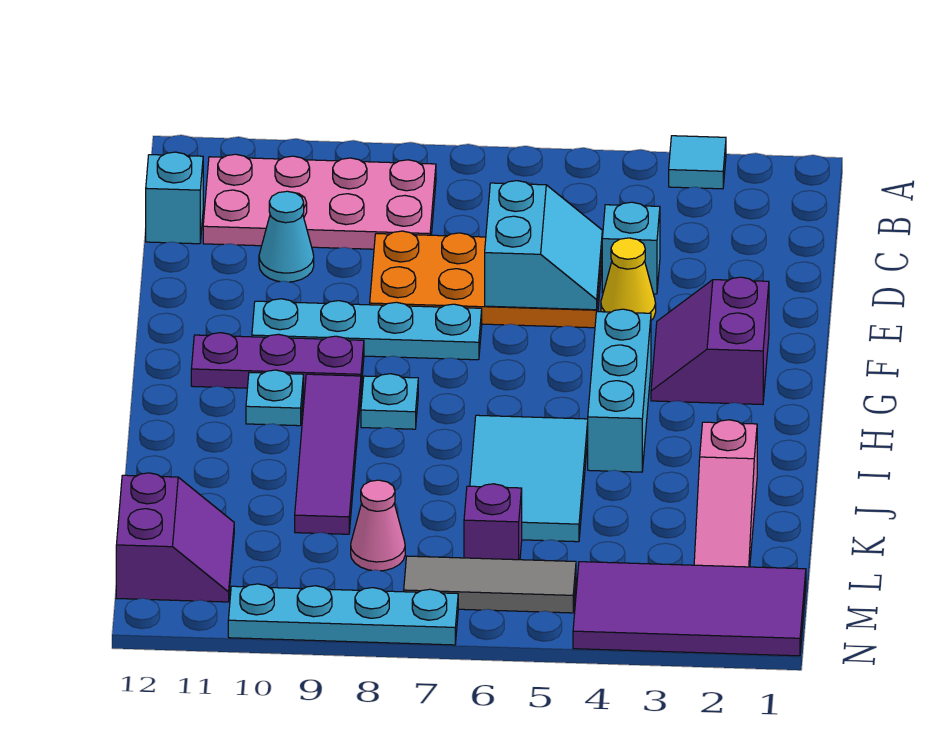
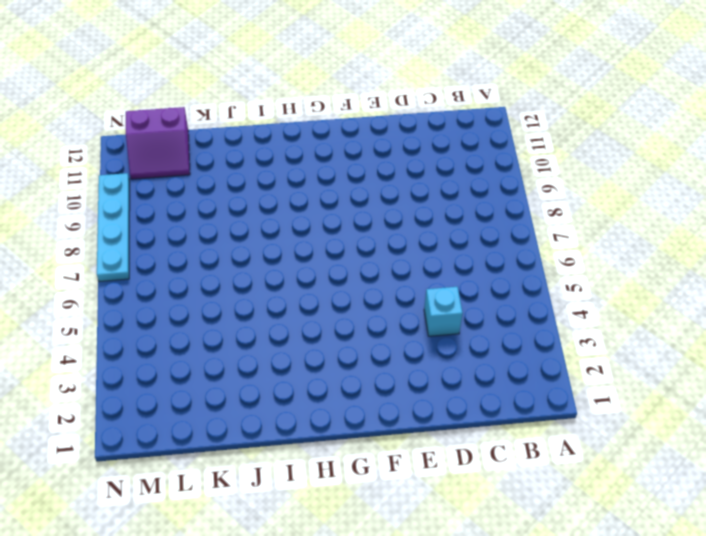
none -> cyan tile A3 level 1
none -> pink plate B8:C11 level 1
none -> cyan brick C12 level 1

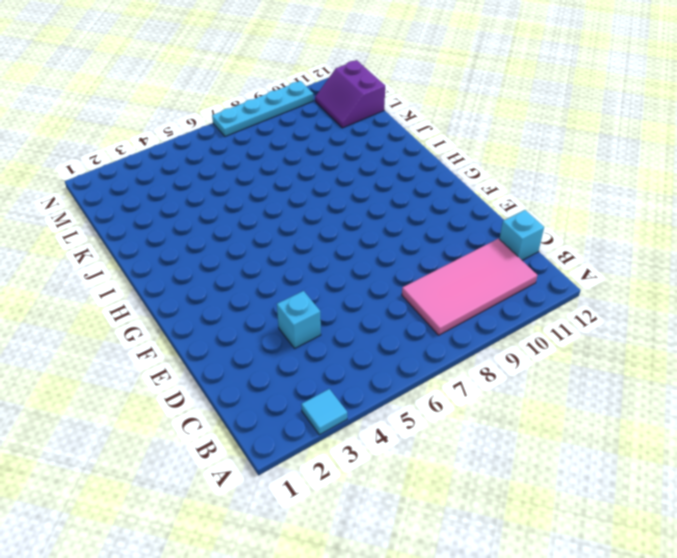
pink tile B8:C11 level 1 -> pink plate B8:C11 level 1
none -> orange plate D5:E8 level 1
none -> cyan cone D10 level 1
none -> yellow cone E4 level 1

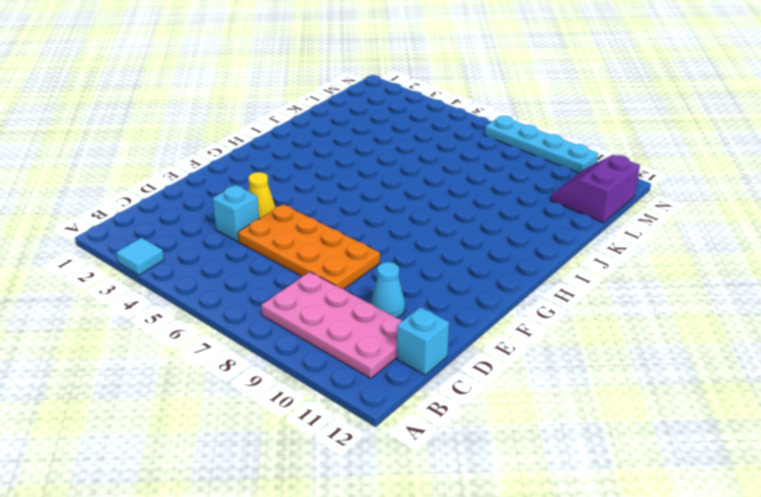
none -> purple slope F2:G3 level 1 top 2
none -> cyan plate F7:F10 level 1
none -> cyan brick G4:I4 level 1

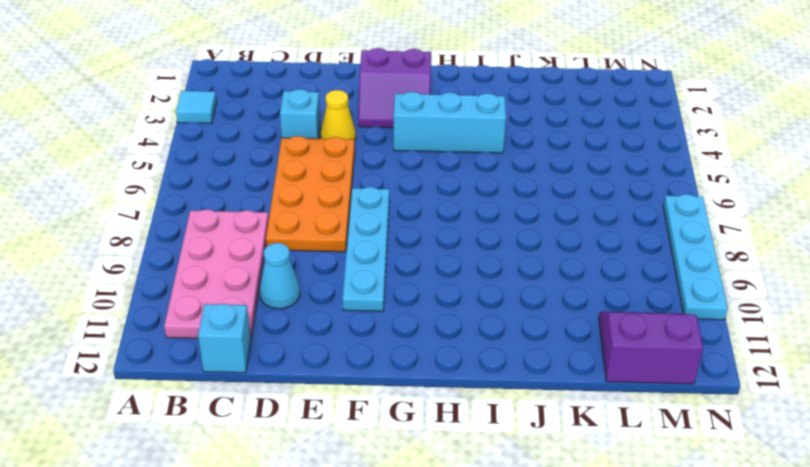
none -> purple plate G9:G11 level 1
none -> cyan plate H8 level 1
none -> purple tile H9:K9 level 1

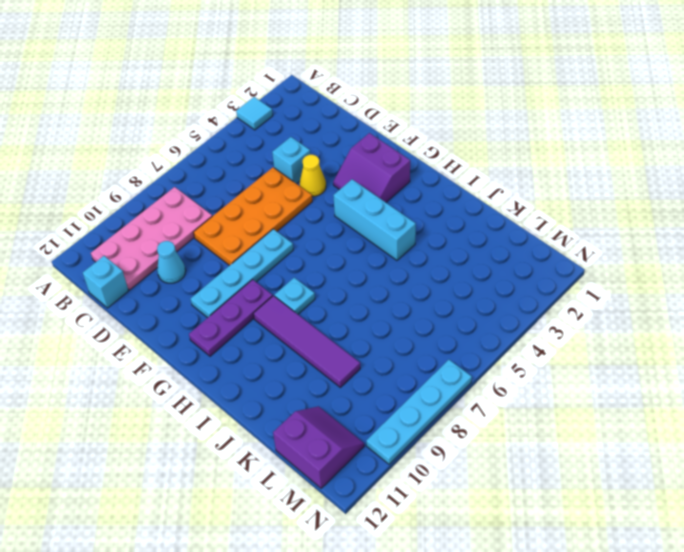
none -> cyan plate H10 level 1
none -> cyan tile I5:K6 level 1
none -> pink slope J2:L2 level 1 top J

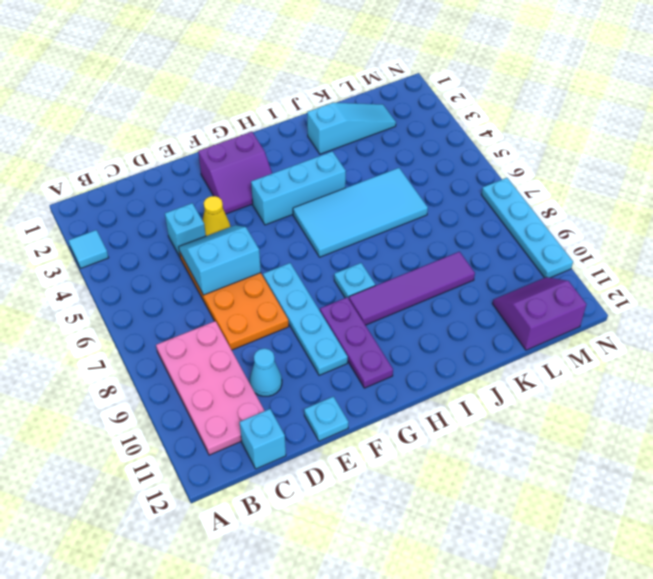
cyan plate E12 level 1 -> cyan plate H10 level 1
cyan tile H5:K6 level 1 -> cyan tile I5:K6 level 1
cyan slope J2:L2 level 1 top J -> pink slope J2:L2 level 1 top J
none -> purple brick L6 level 1
none -> pink cone L8 level 1
none -> purple tile M1:N4 level 1

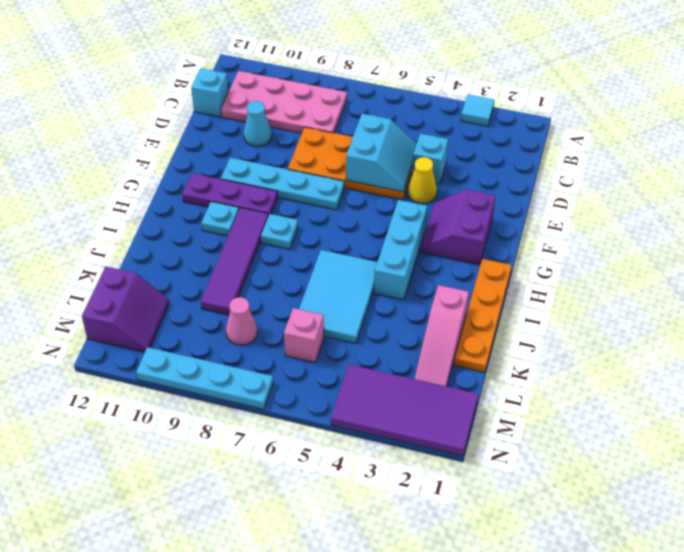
orange plate H1:K1 level 1 -> none
pink brick L6 level 1 -> purple brick L6 level 1
none -> grey tile M5:M7 level 1

